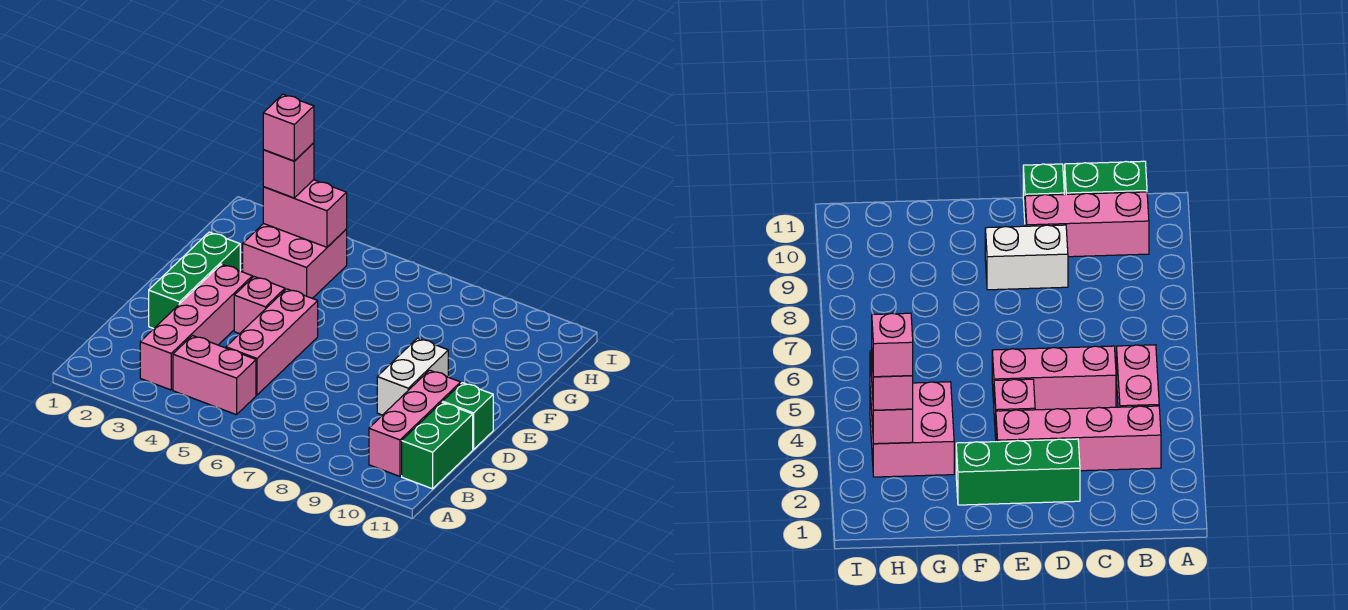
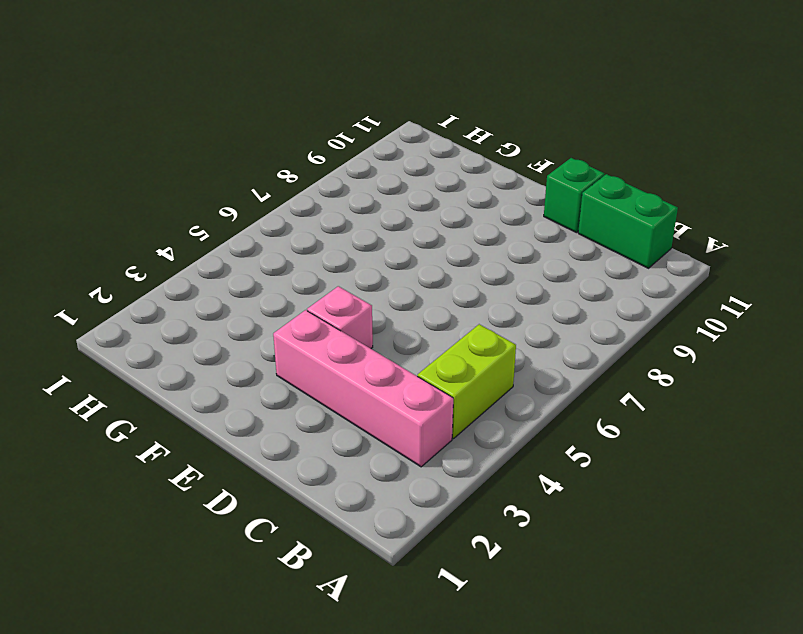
lime brick B4:B5 level 1 -> pink brick B4:B5 level 1
none -> pink brick B10:D10 level 1
none -> pink brick C5:E5 level 1
none -> green brick D2:F2 level 1

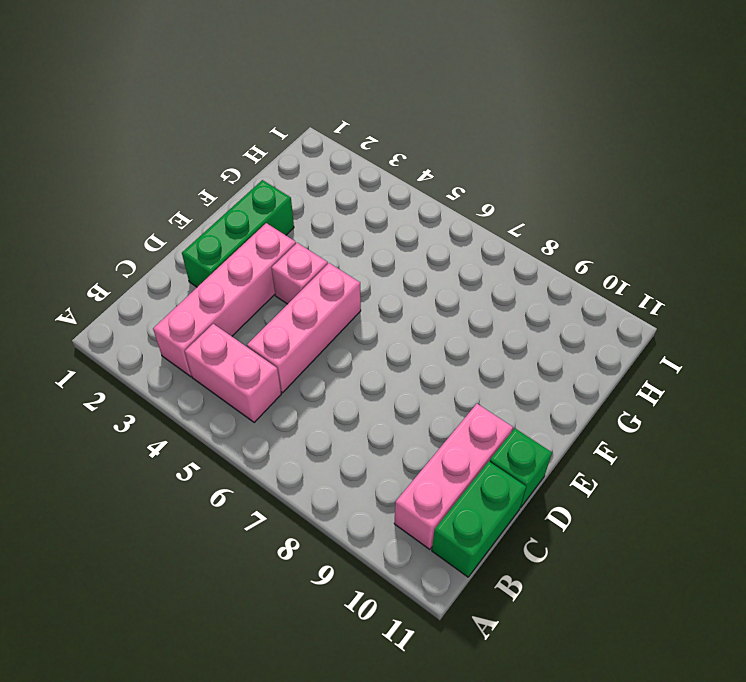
none -> white brick D9:E9 level 1
none -> pink brick G3:H4 level 1
none -> pink brick H3:H4 level 2

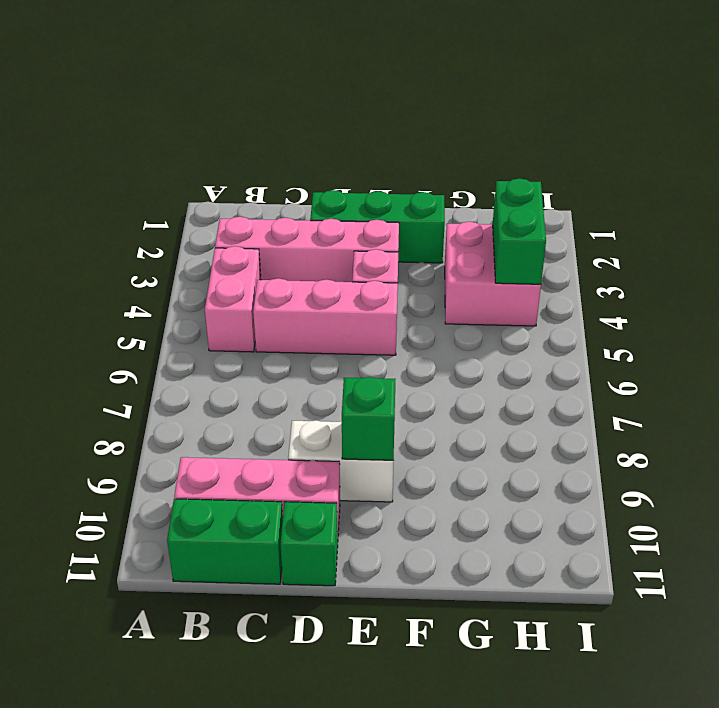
green brick E9 level 2 -> none
green brick H3:H4 level 2 -> pink brick H3:H4 level 2
none -> pink brick H3 level 3
none -> pink brick H3 level 4

